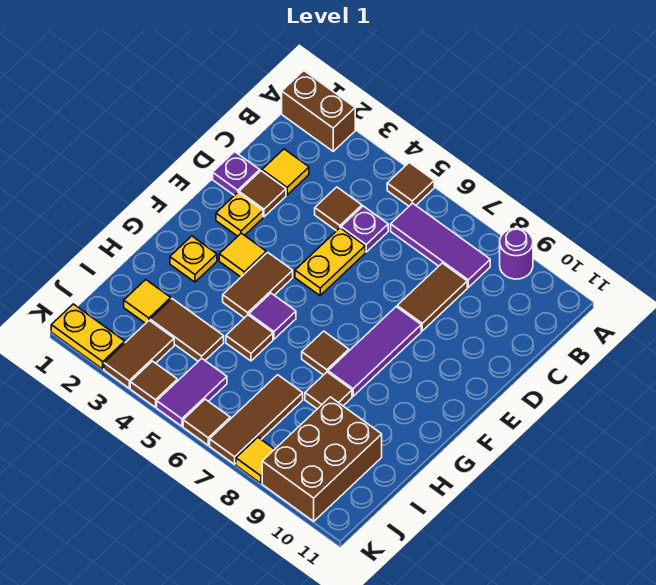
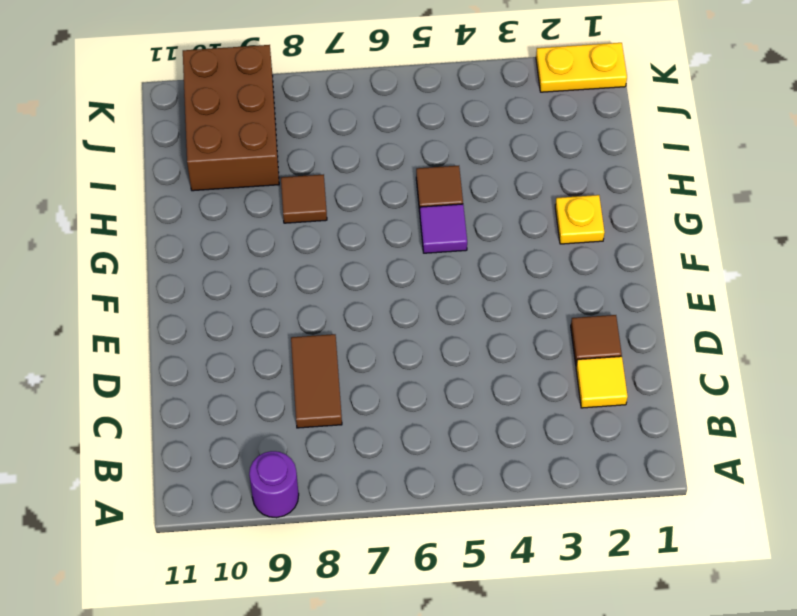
none -> brown brick A1:A2 level 1
none -> brown tile A5 level 1
none -> purple tile B6:B8 level 1
none -> brown tile C4 level 1

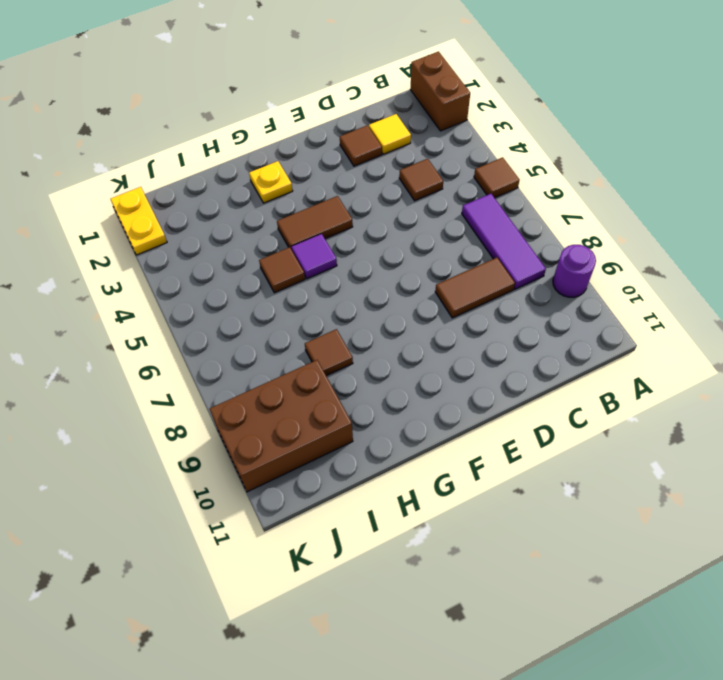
none -> purple plate C5 level 1
none -> purple plate D1 level 1
none -> yellow plate D5:E5 level 1
none -> yellow plate E2 level 1

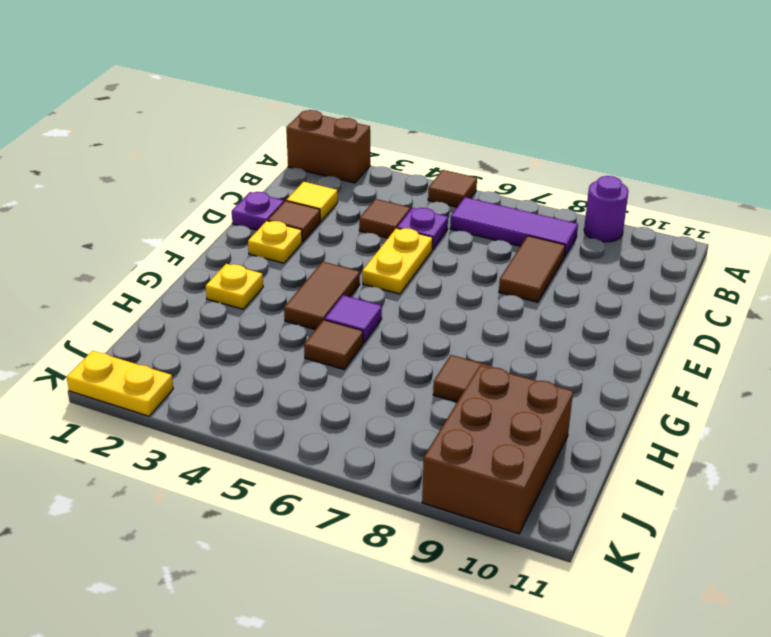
none -> purple tile E8:G8 level 1
none -> yellow tile F3 level 1
none -> brown tile G7 level 1
none -> yellow tile I2 level 1

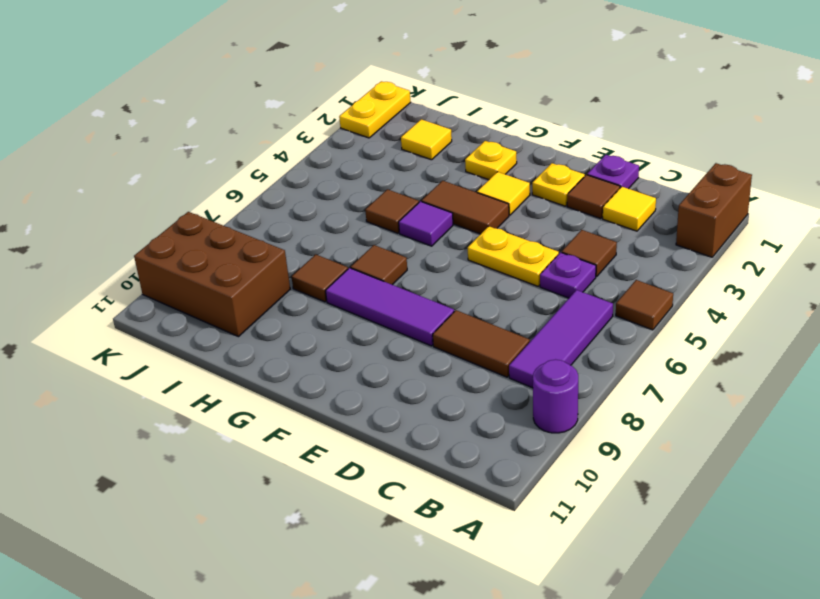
none -> brown tile I3:I4 level 1
none -> brown tile I7:K7 level 1
none -> brown tile J3:K3 level 1
none -> purple tile J5:K5 level 1

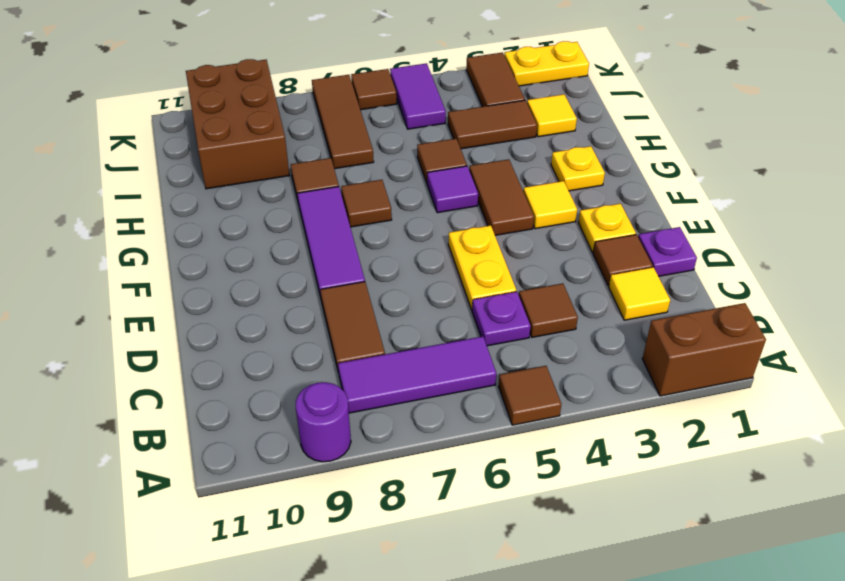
none -> brown tile K4 level 1
none -> yellow tile K8 level 1

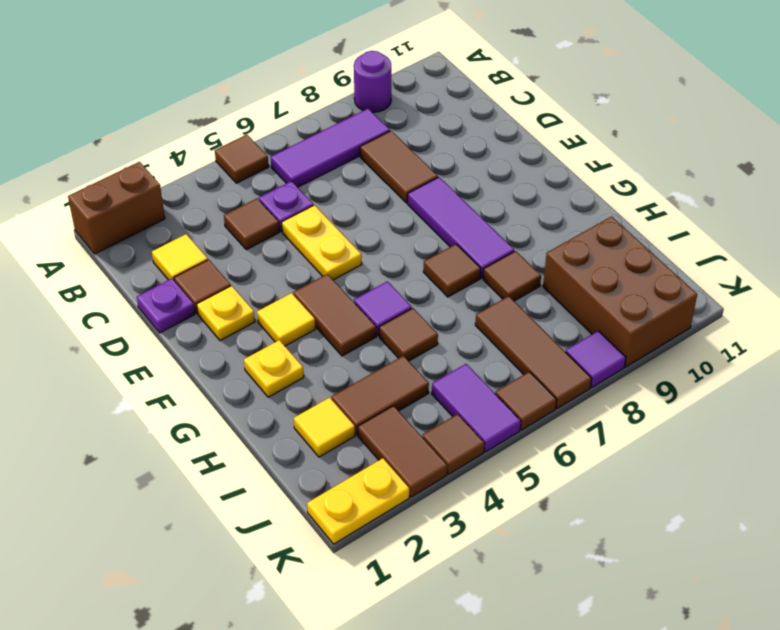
purple tile K8 level 1 -> yellow tile K8 level 1

